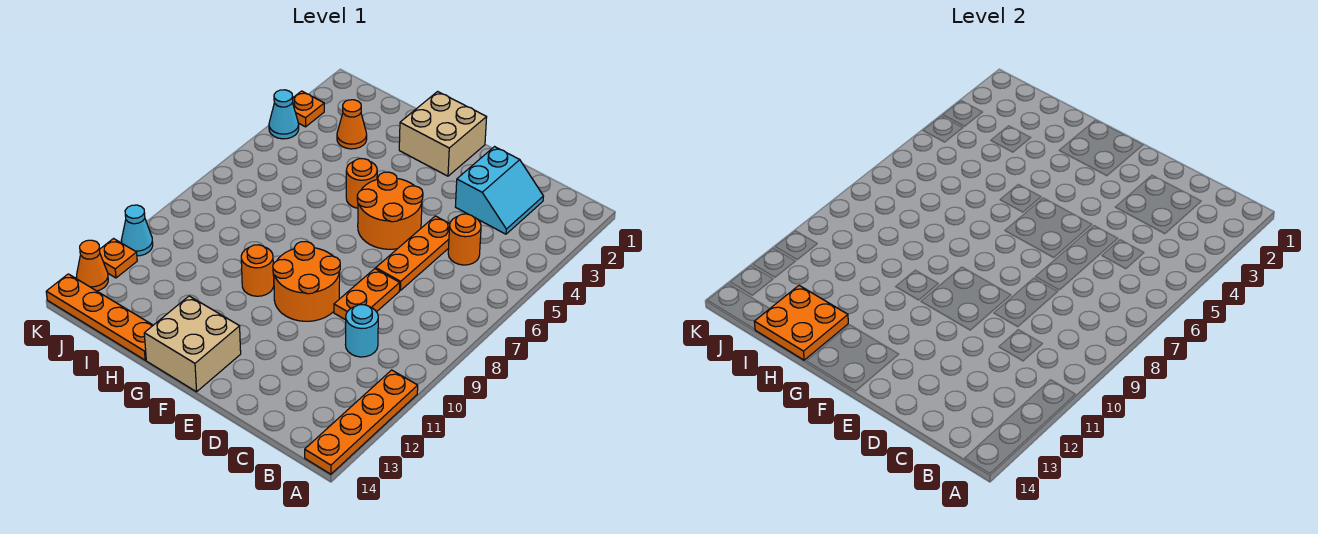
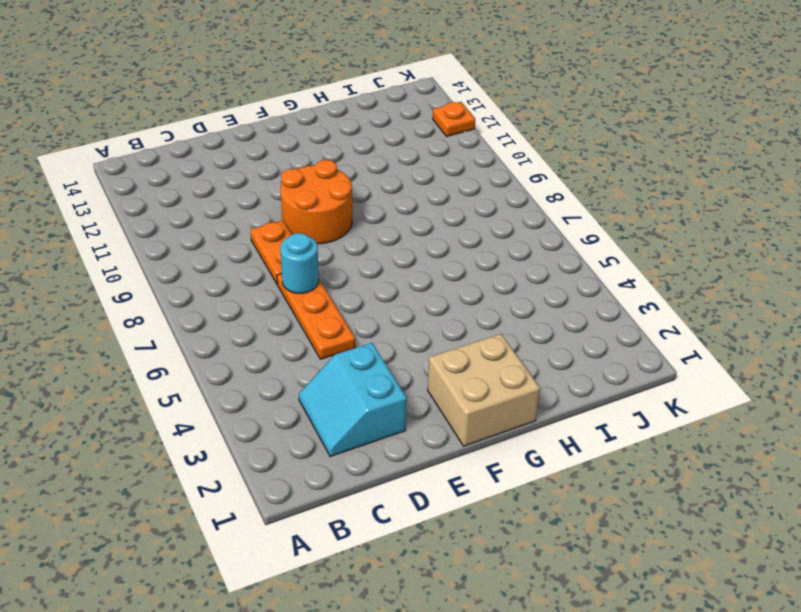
cyan round brick D7 level 2 -> cyan round brick C10 level 1
none -> orange plate A11:A14 level 1
none -> orange round brick C5 level 1
none -> orange round brick E5:F6 level 1

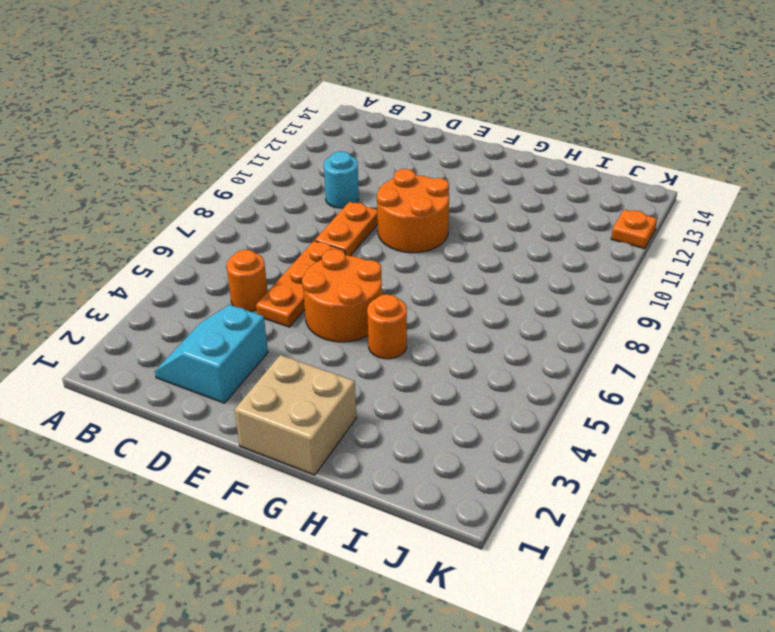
none -> orange plate A11:A14 level 1
none -> tan brick F13:G14 level 1
none -> orange round brick G10 level 1

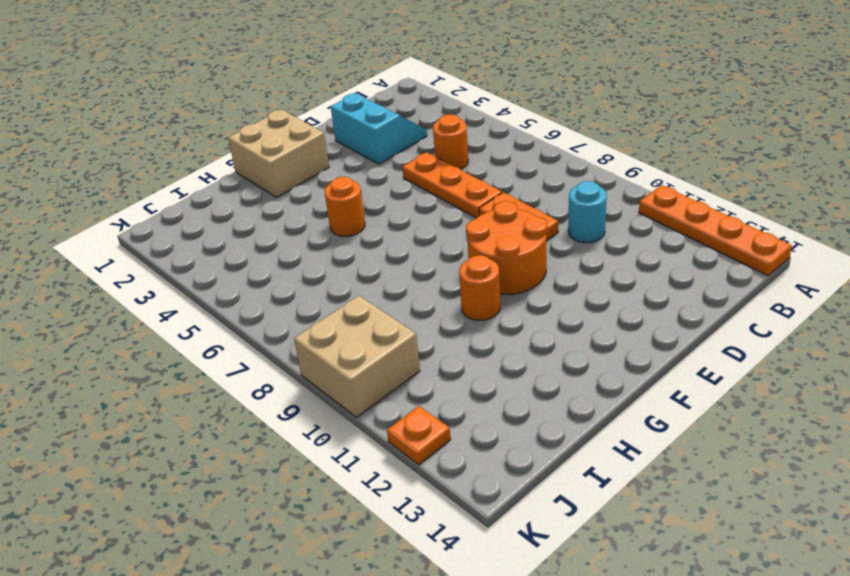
tan brick J9:K10 level 1 -> tan brick F13:G14 level 1
none -> orange round brick E5:F6 level 1
none -> orange plate H14:K14 level 1
none -> orange cone I3 level 1

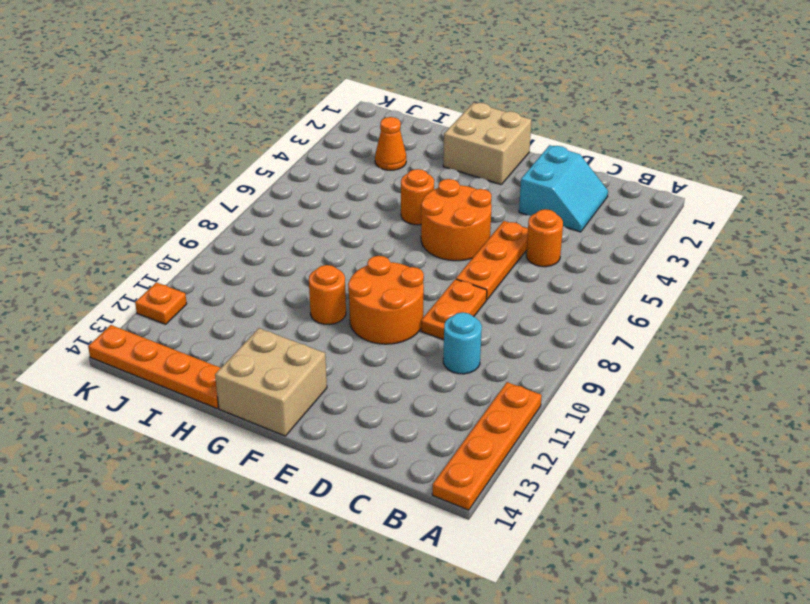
none -> orange plate K3 level 1
none -> cyan cone K4 level 1
none -> cyan cone K11 level 1

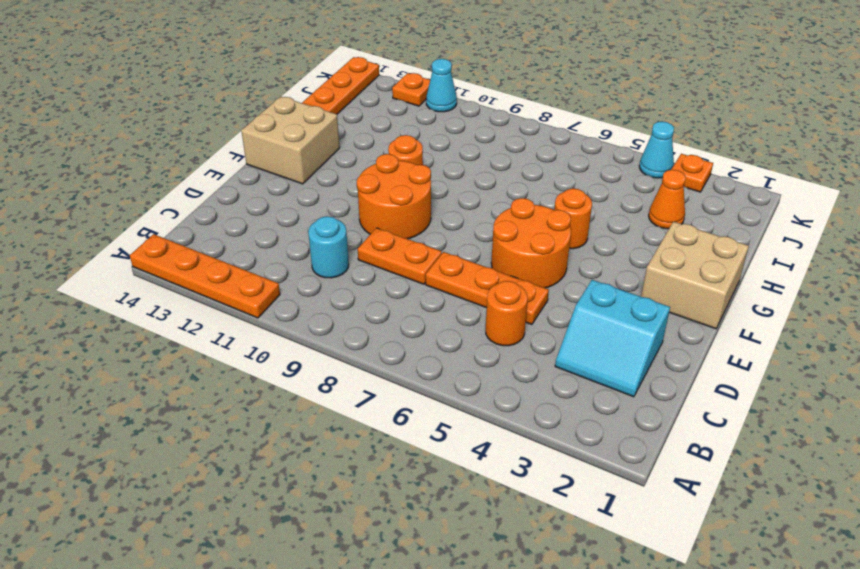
none -> orange cone K13 level 1
none -> orange plate H13:I14 level 2

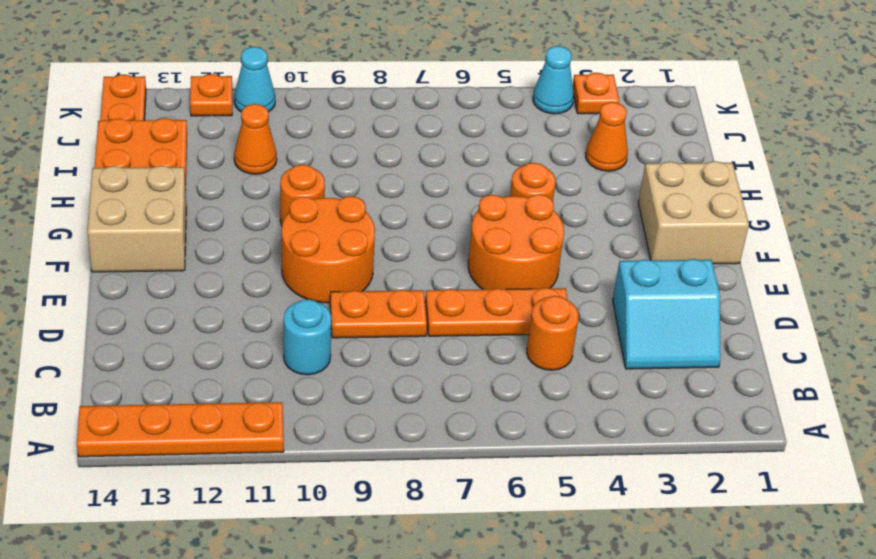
orange cone I11 level 1 -> orange cone K13 level 1

